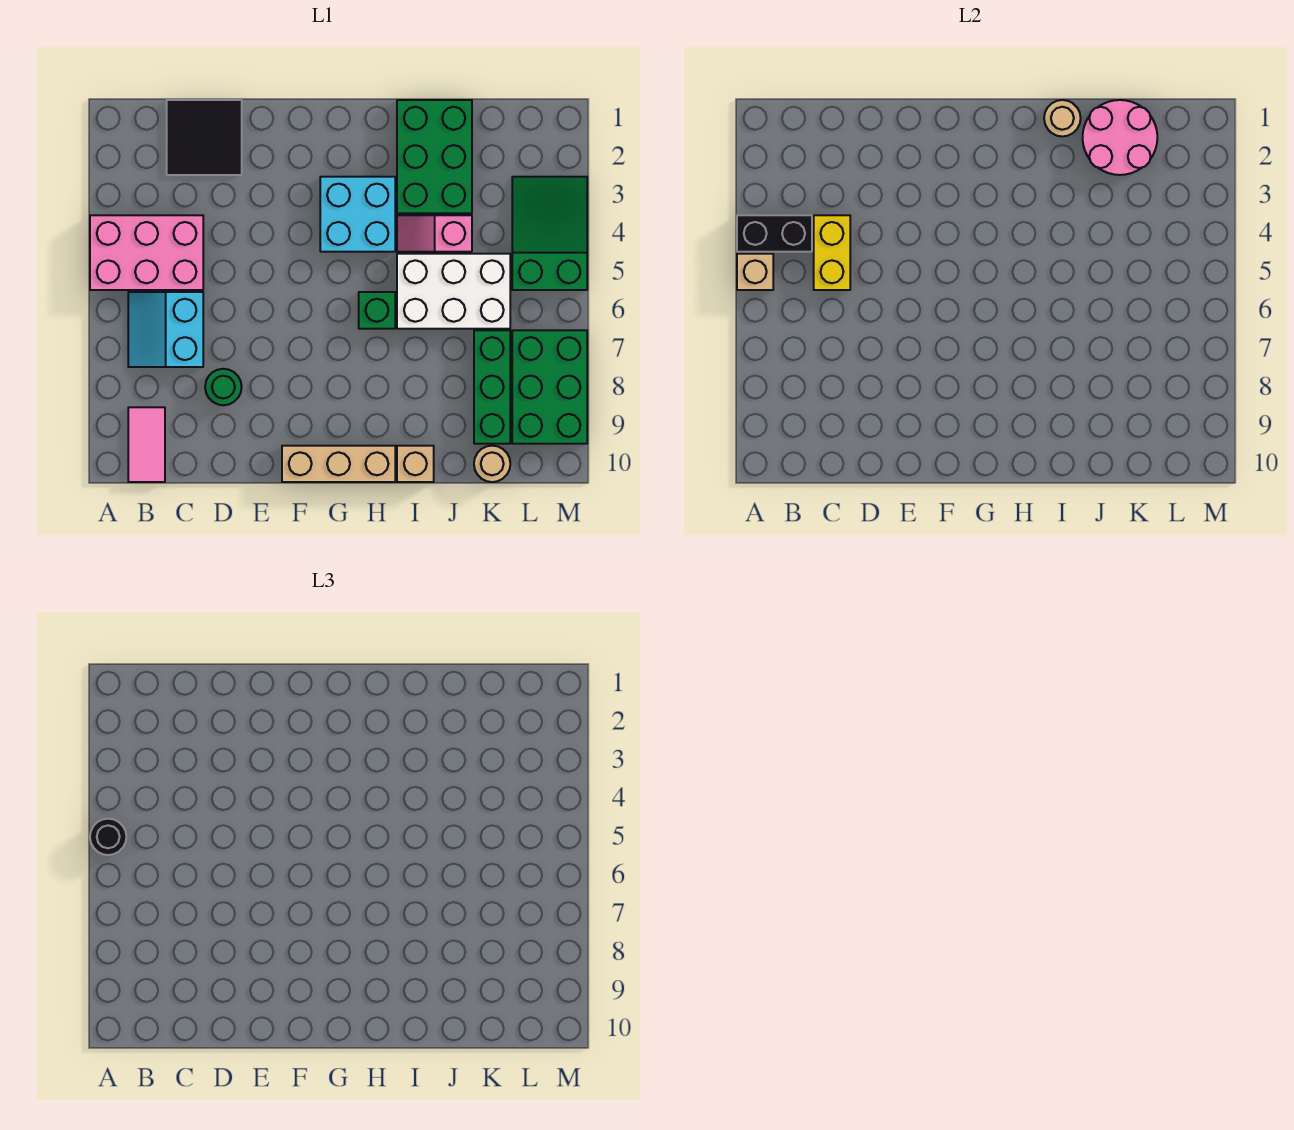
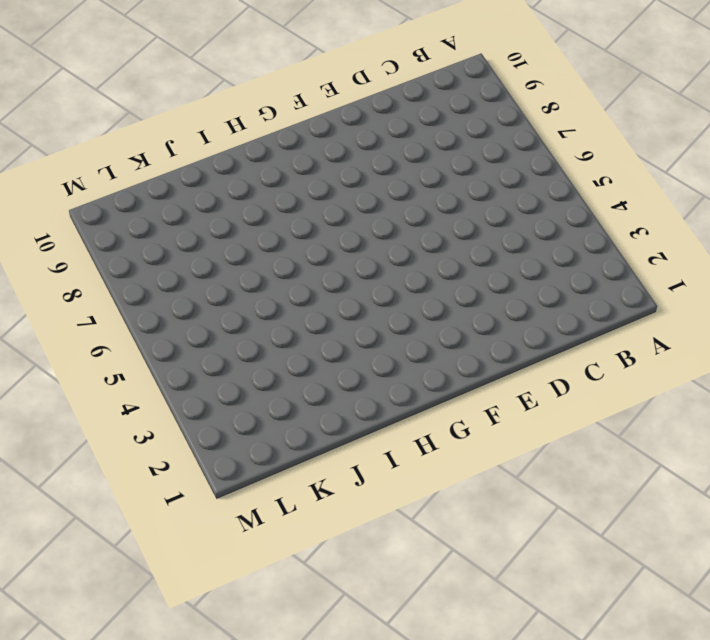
none -> pink brick A4:C5 level 1
none -> cyan slope B6:C7 level 1 top C
none -> pink tile B9:B10 level 1

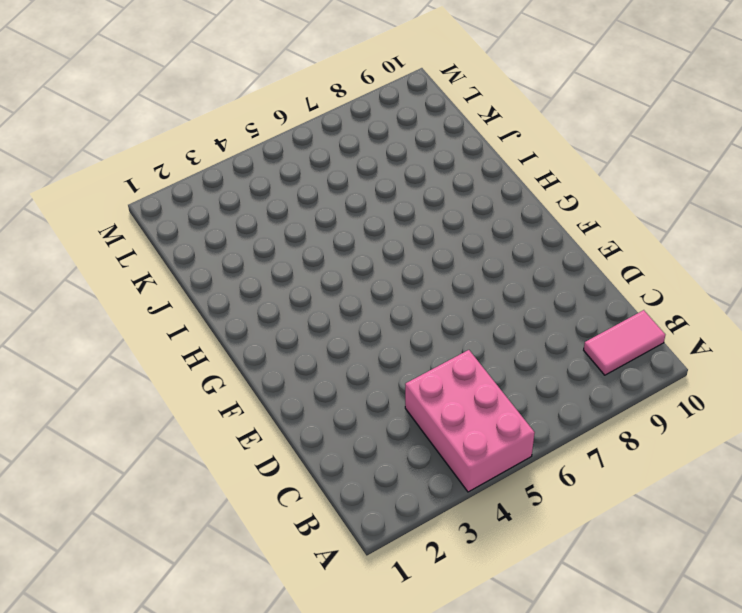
none -> cyan slope B6:C7 level 1 top C
none -> black tile C1:D2 level 1
none -> green round brick D8 level 1

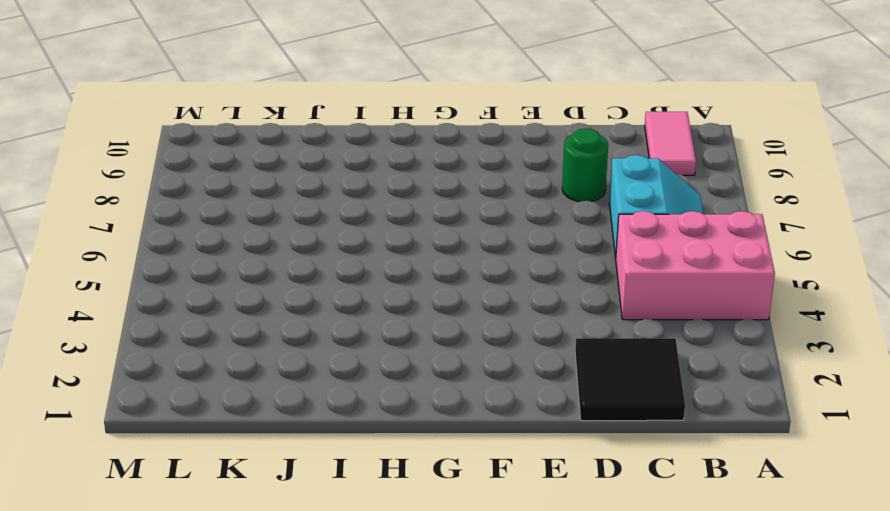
none -> tan brick F10:H10 level 1
none -> cyan brick G3:H4 level 1
none -> green brick H6 level 1

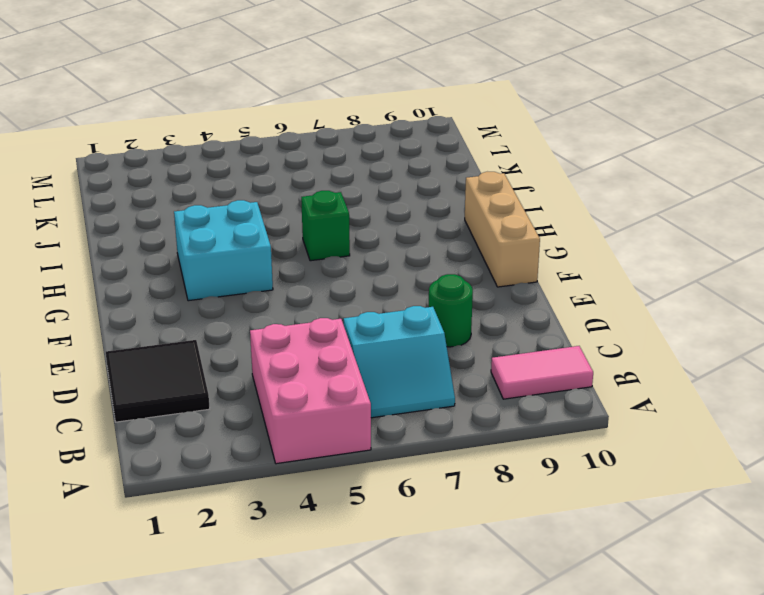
none -> green brick I1:J3 level 1
none -> pink slope I4:J4 level 1 top J
none -> white brick I5:K6 level 1

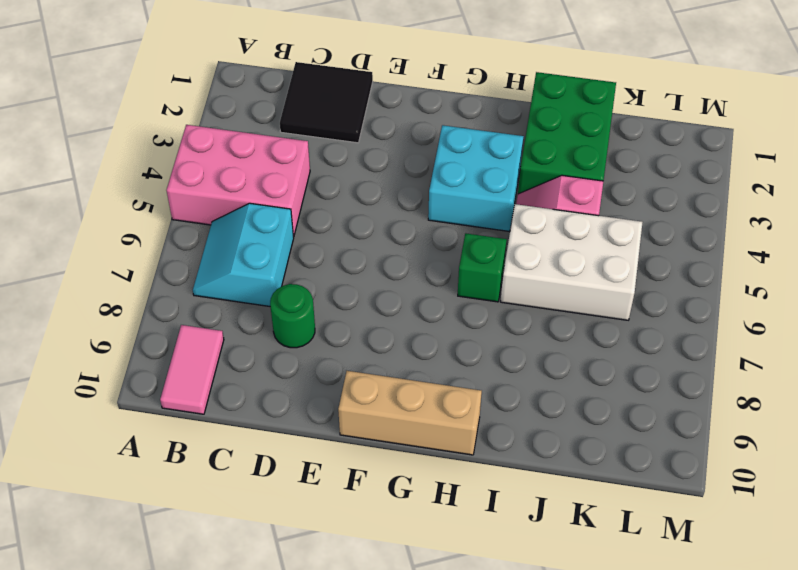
none -> tan brick I10 level 1
none -> green brick K7:K9 level 1
none -> tan round brick K10 level 1

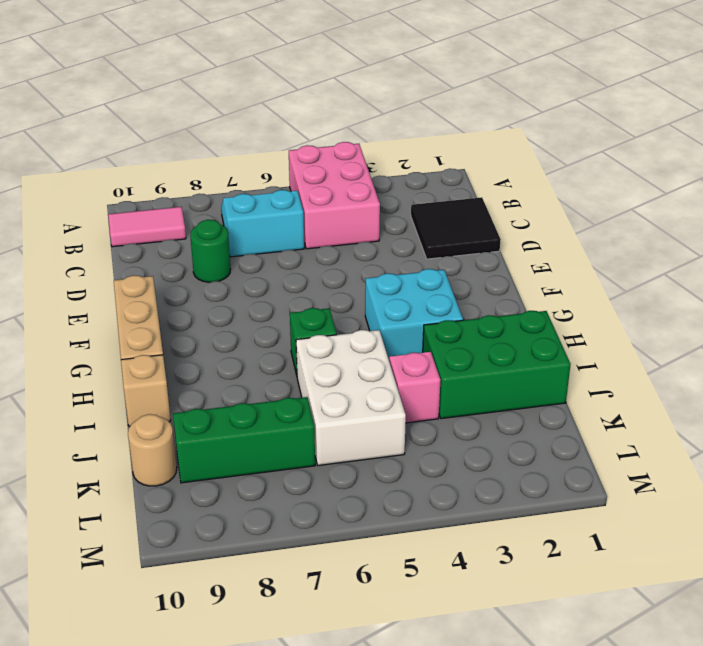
none -> green slope L3:M5 level 1 top 5
none -> green brick L7:M9 level 1
none -> black brick A4:B4 level 2

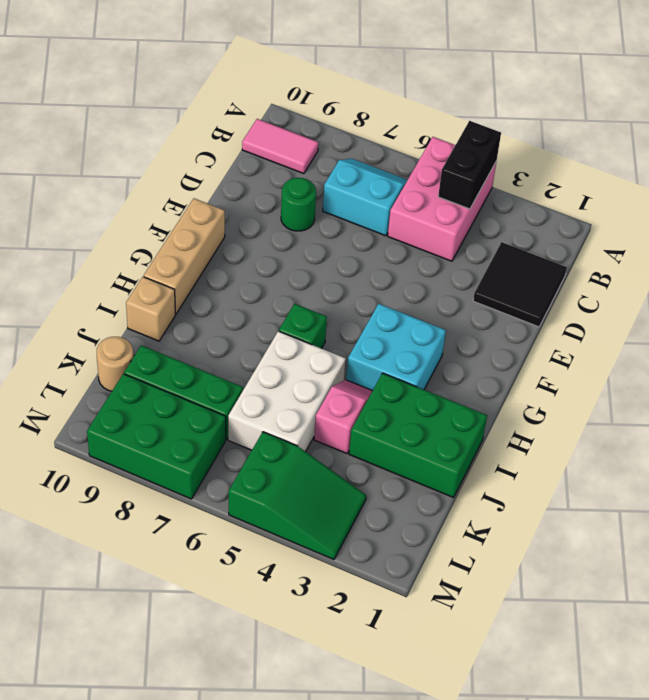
none -> tan brick A5 level 2
none -> yellow brick C4:C5 level 2
none -> tan round brick I1 level 2

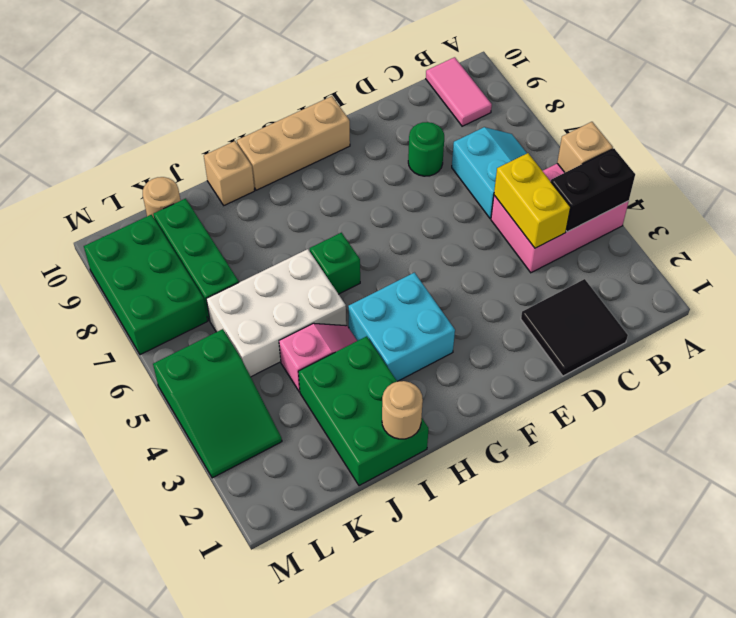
none -> pink round brick J1:K2 level 2
none -> black round brick A5 level 3

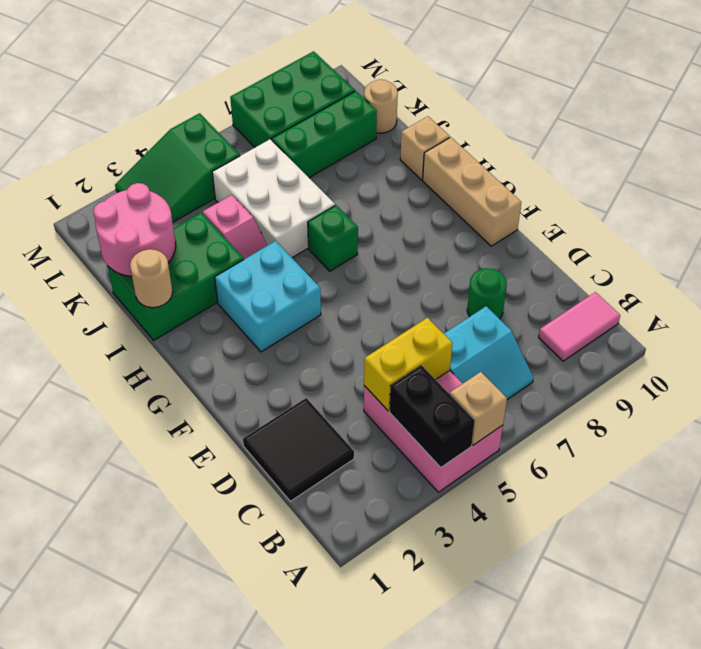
none -> black round brick A5 level 3

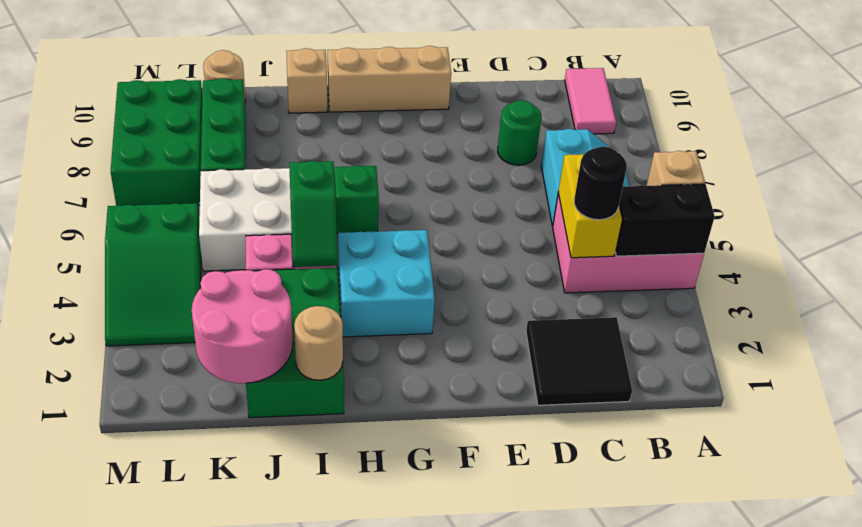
black round brick C4 level 3 -> black round brick A5 level 3
green slope I4:I5 level 2 top 5 -> none

